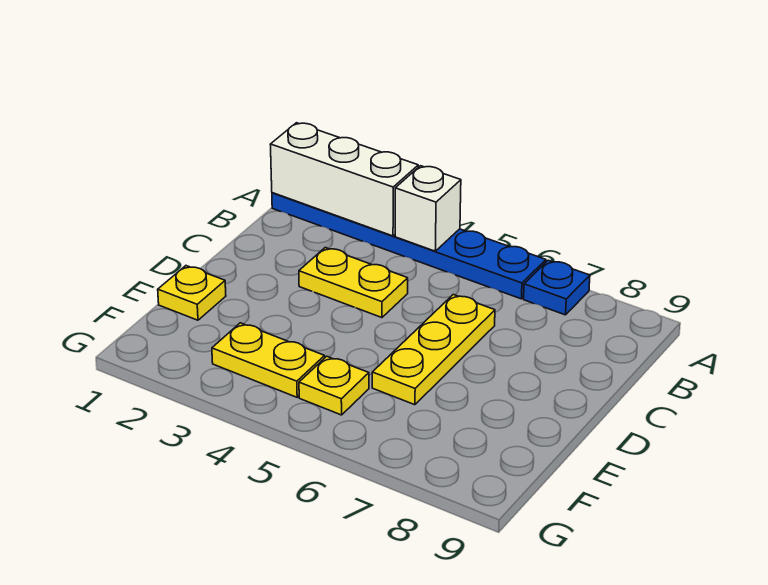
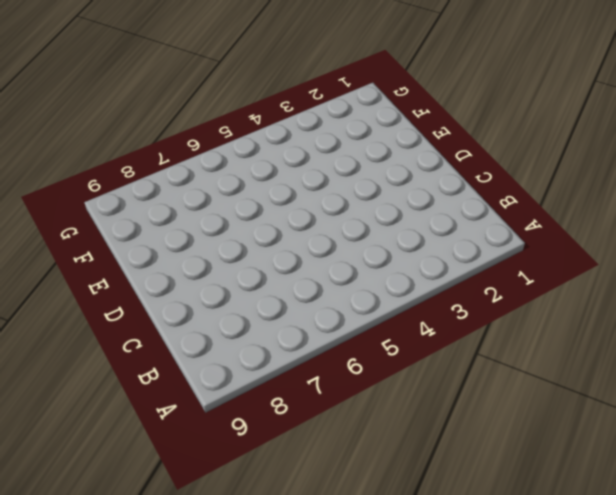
none -> blue plate A1:A6 level 1
none -> blue plate A7 level 1

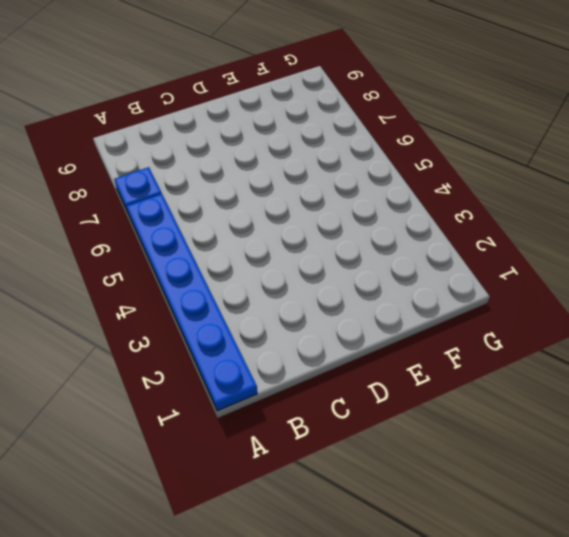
none -> yellow plate C3:C4 level 1
none -> yellow plate C6:E6 level 1

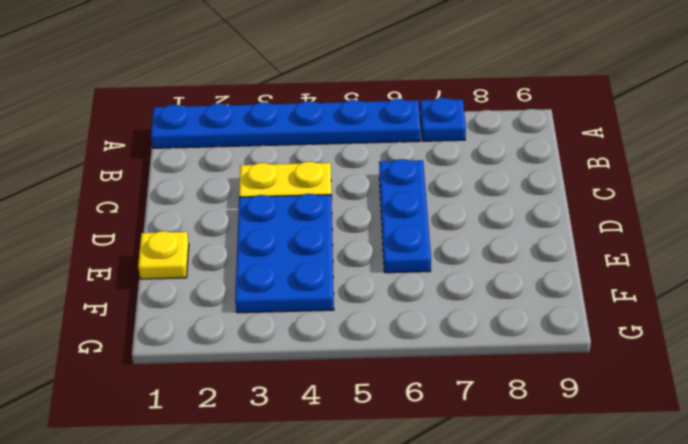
blue plate C6:E6 level 1 -> yellow plate C6:E6 level 1
blue plate D3:F4 level 1 -> yellow plate F3:F4 level 1
none -> yellow plate F5 level 1
none -> white brick A1:A3 level 2

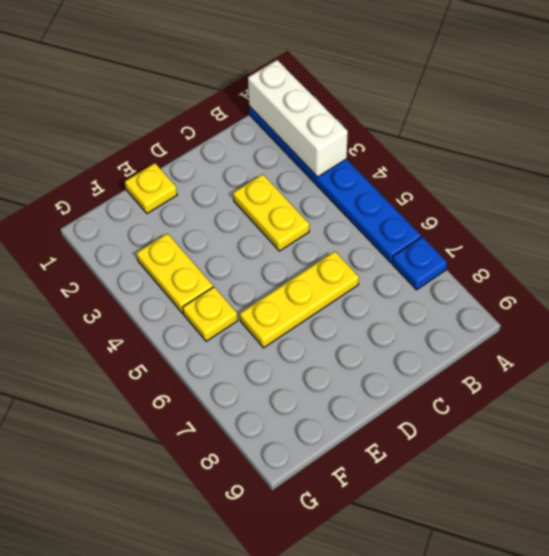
none -> white brick A4 level 2

